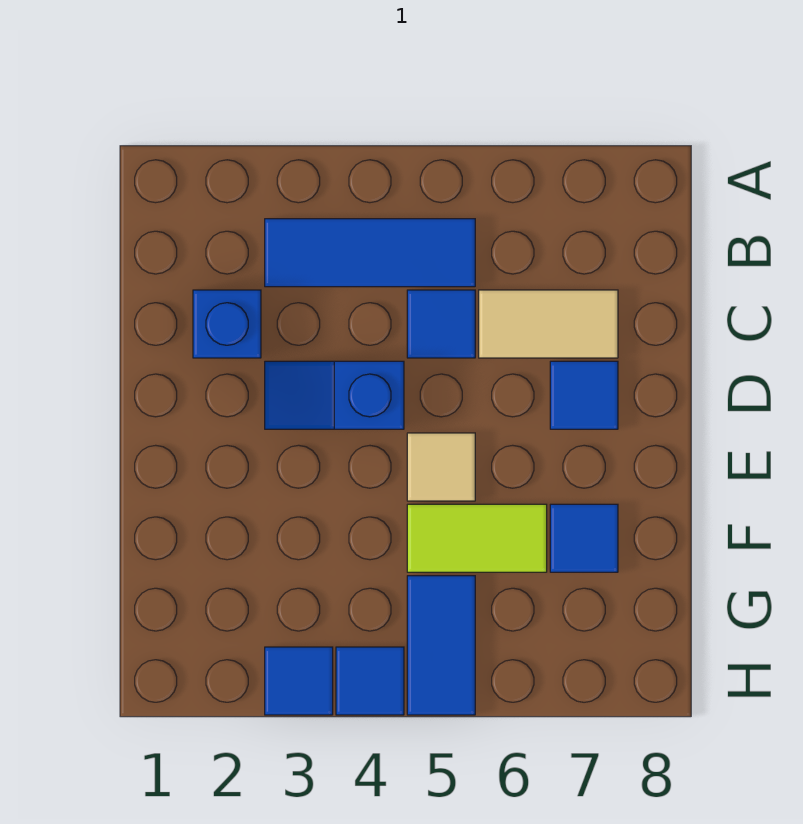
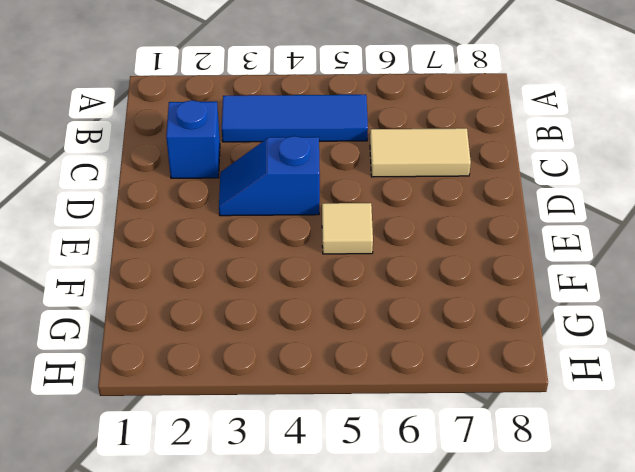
none -> blue tile C5 level 1
none -> blue tile D7 level 1
none -> lime tile F5:F6 level 1

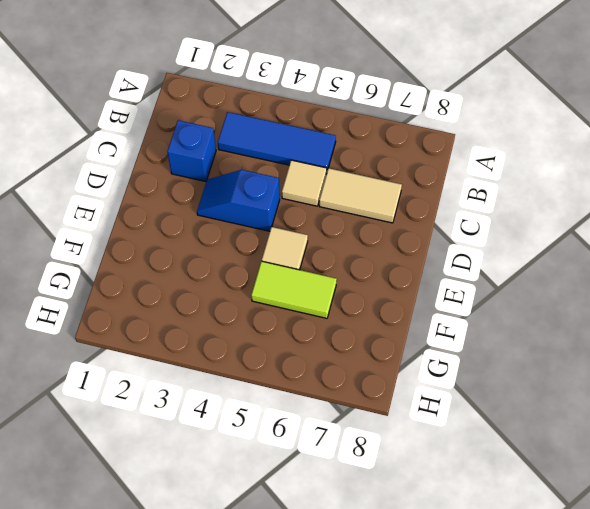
tan tile C5 level 1 -> blue tile C5 level 1
none -> blue tile D7 level 1
none -> blue tile F7 level 1
none -> blue tile G5:H5 level 1

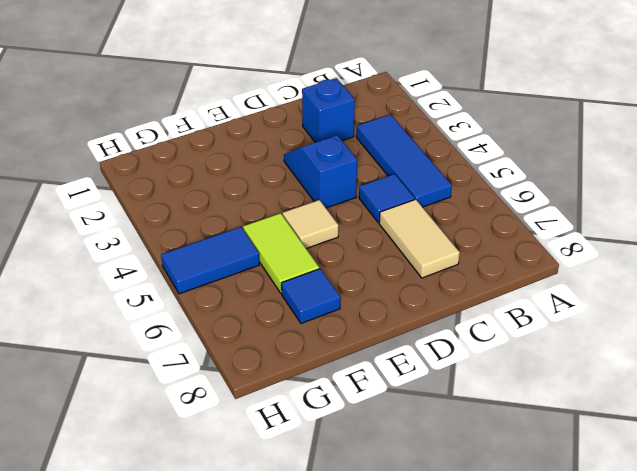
none -> blue tile D7 level 1
none -> blue tile H3 level 1
none -> blue tile H4 level 1

